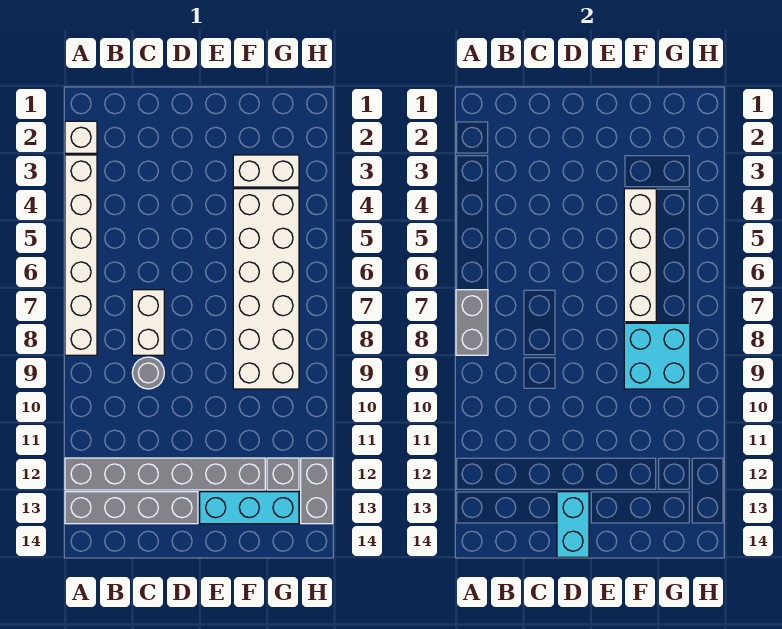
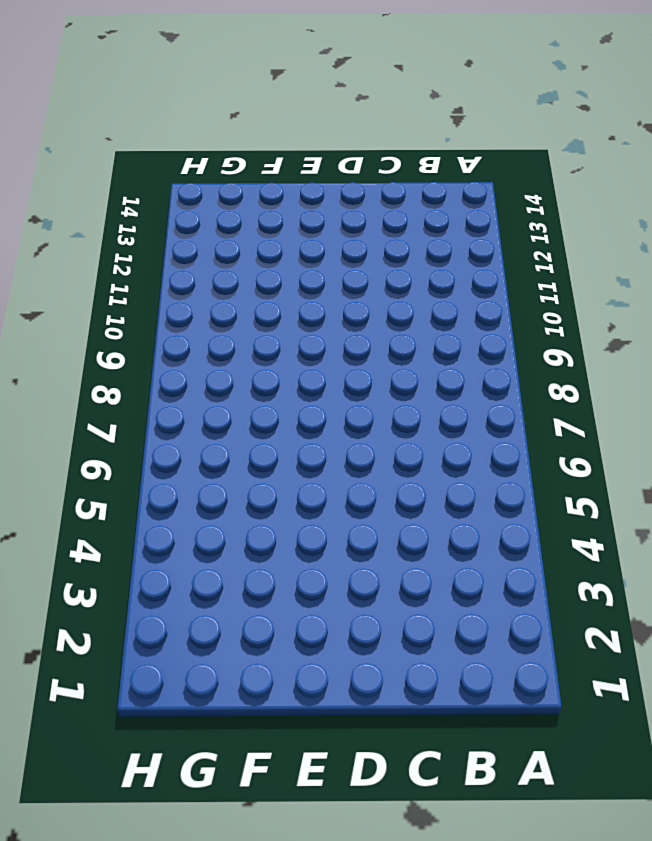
none -> white brick A2 level 1
none -> white brick A3:A8 level 1
none -> grey brick A12:F12 level 1

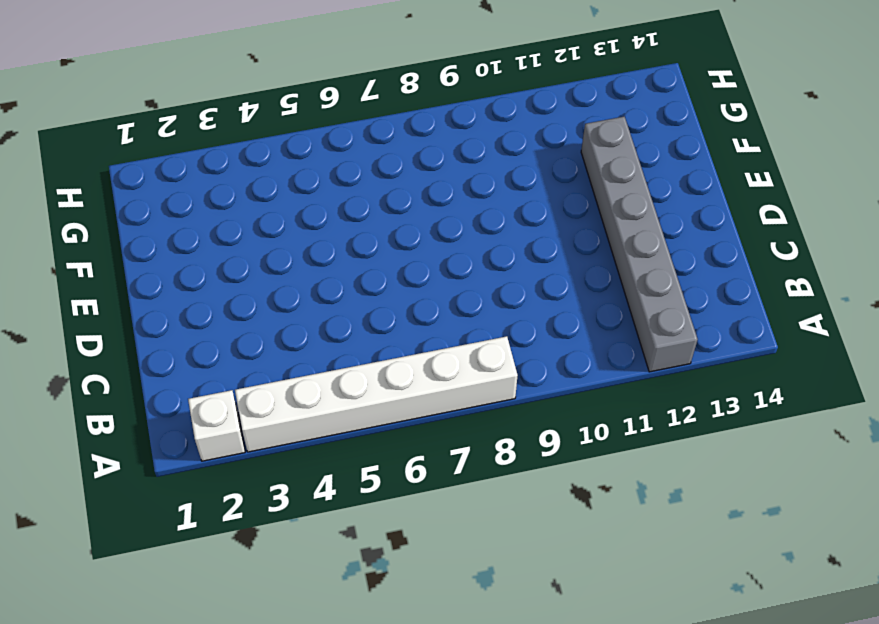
none -> grey brick A13:D13 level 1
none -> white brick C7:C8 level 1
none -> grey round brick C9 level 1

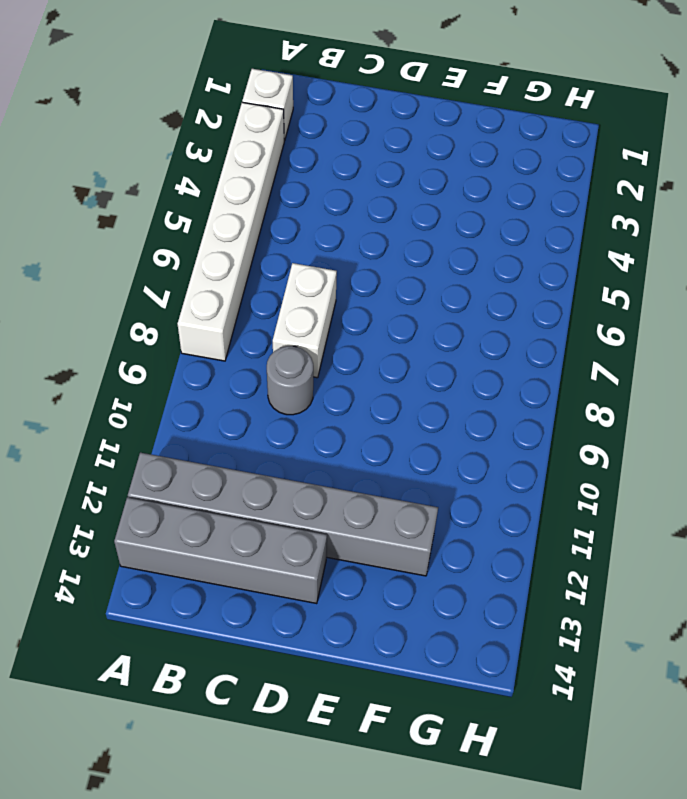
none -> cyan brick E13:G13 level 1
none -> white brick F3:G3 level 1
none -> white brick F4:G9 level 1

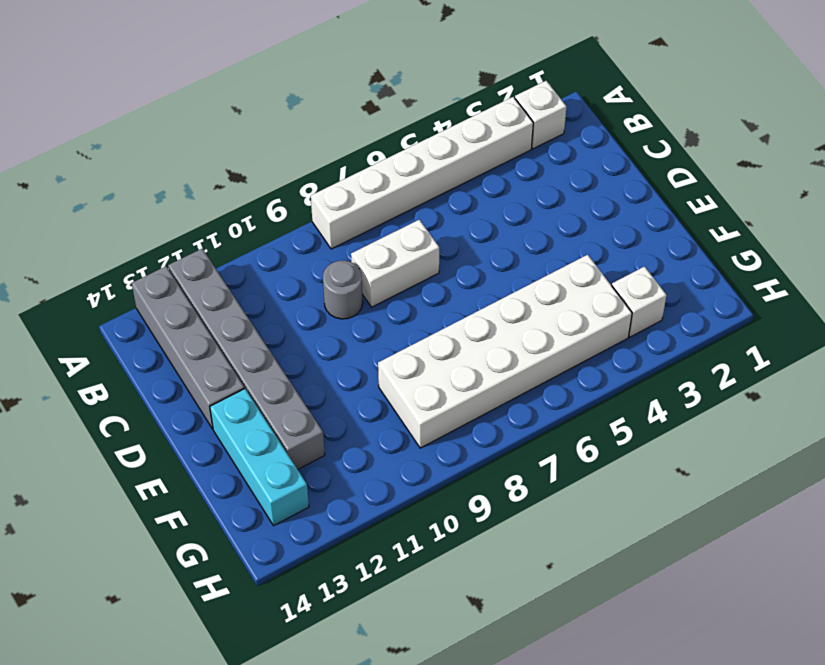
white brick G3 level 1 -> white brick F3:G3 level 1
none -> grey brick G12 level 1
none -> grey brick H12:H13 level 1
none -> grey brick A7:A8 level 2

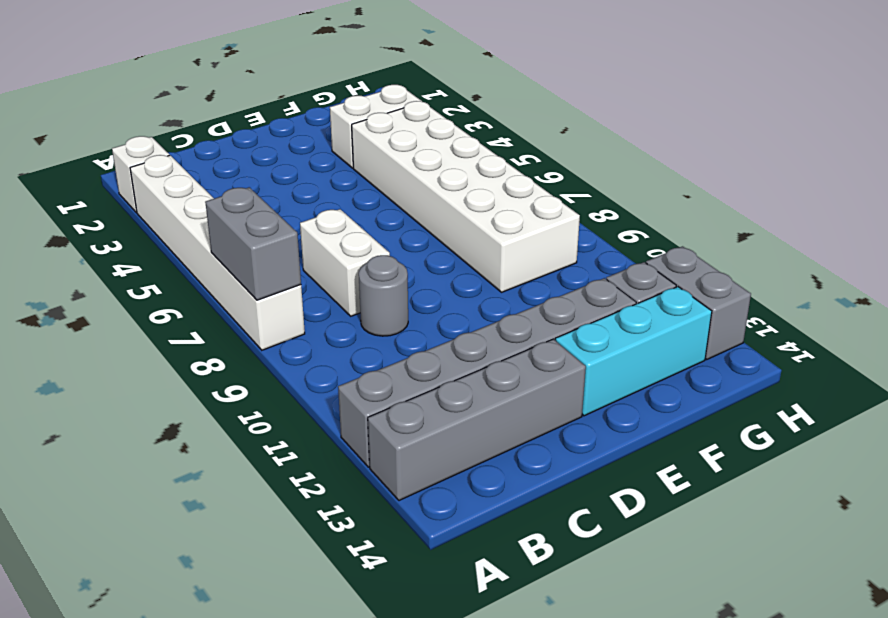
none -> cyan brick D13:D14 level 2
none -> white brick F4:F7 level 2
none -> cyan brick F8:G9 level 2

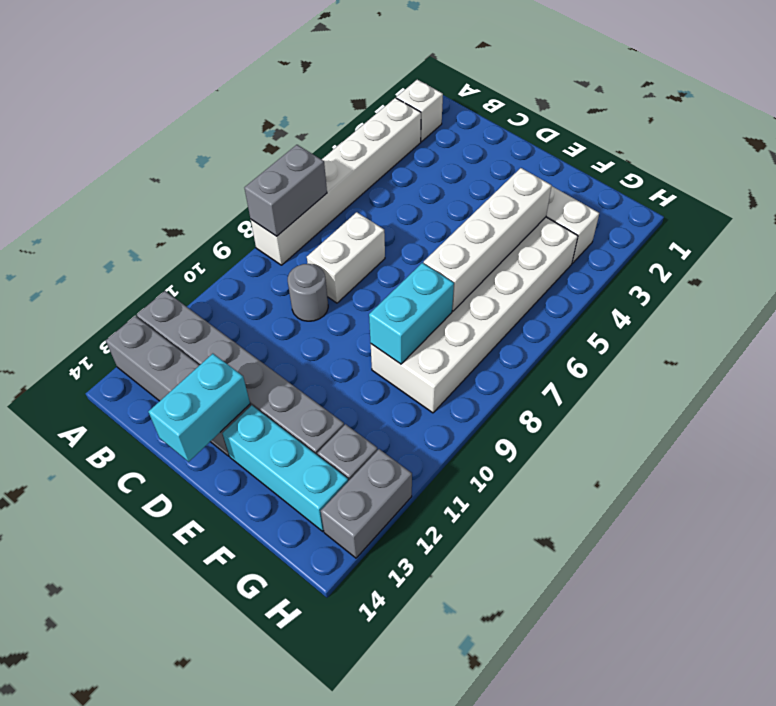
cyan brick F8:F9 level 2 -> cyan brick F8:G9 level 2

